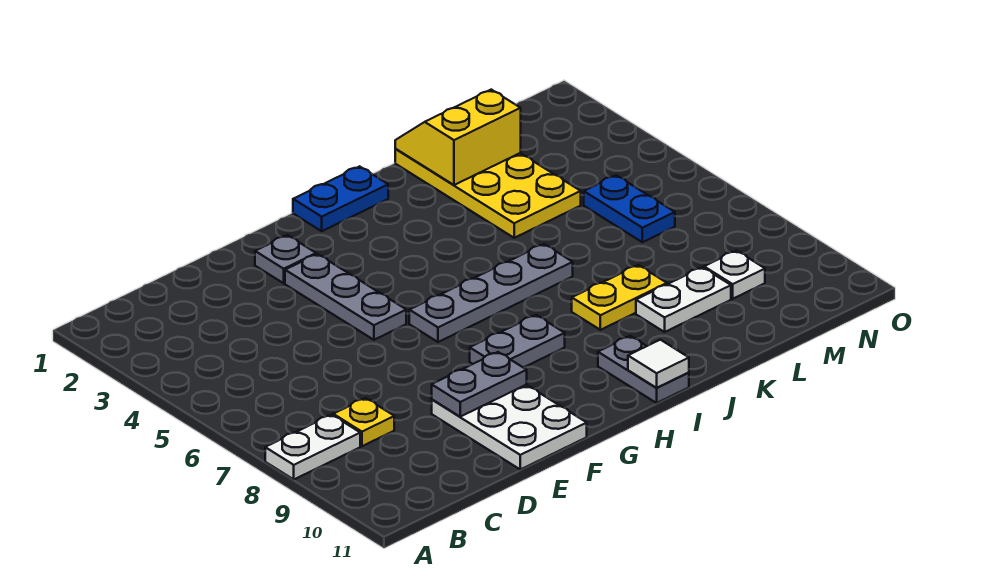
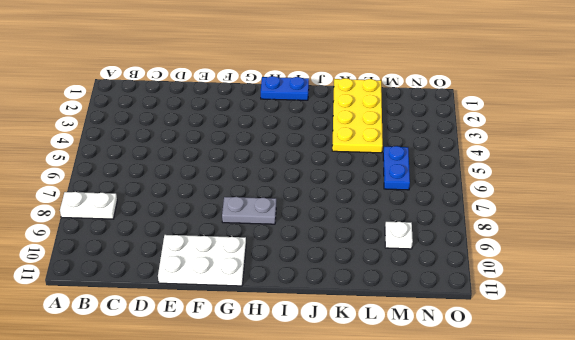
white plate E10:G11 level 1 -> white plate E9:F11 level 1
none -> yellow plate C8 level 1
none -> grey plate F2 level 1
none -> grey plate F3:F5 level 1

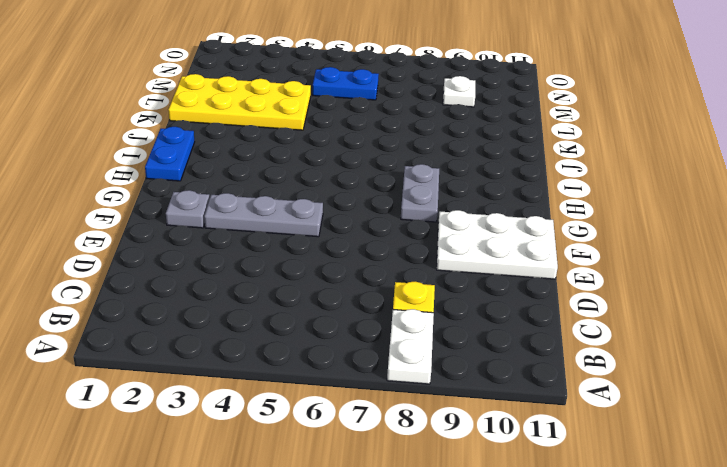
none -> grey plate G6:J6 level 1
none -> grey plate I10:I11 level 1
none -> yellow plate J8:K8 level 1

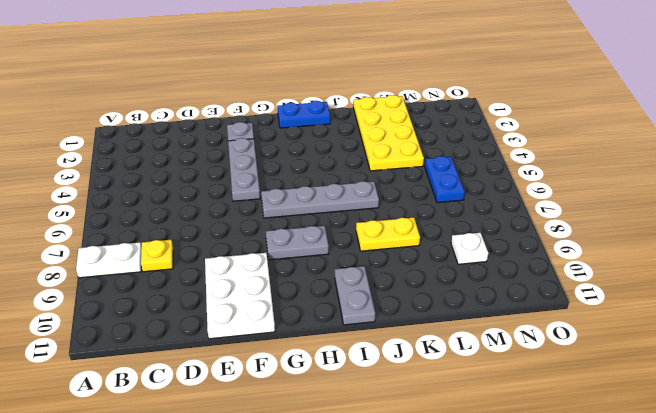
none -> white plate K9:L9 level 1
none -> grey plate E9:F9 level 2
none -> white tile I11 level 2

